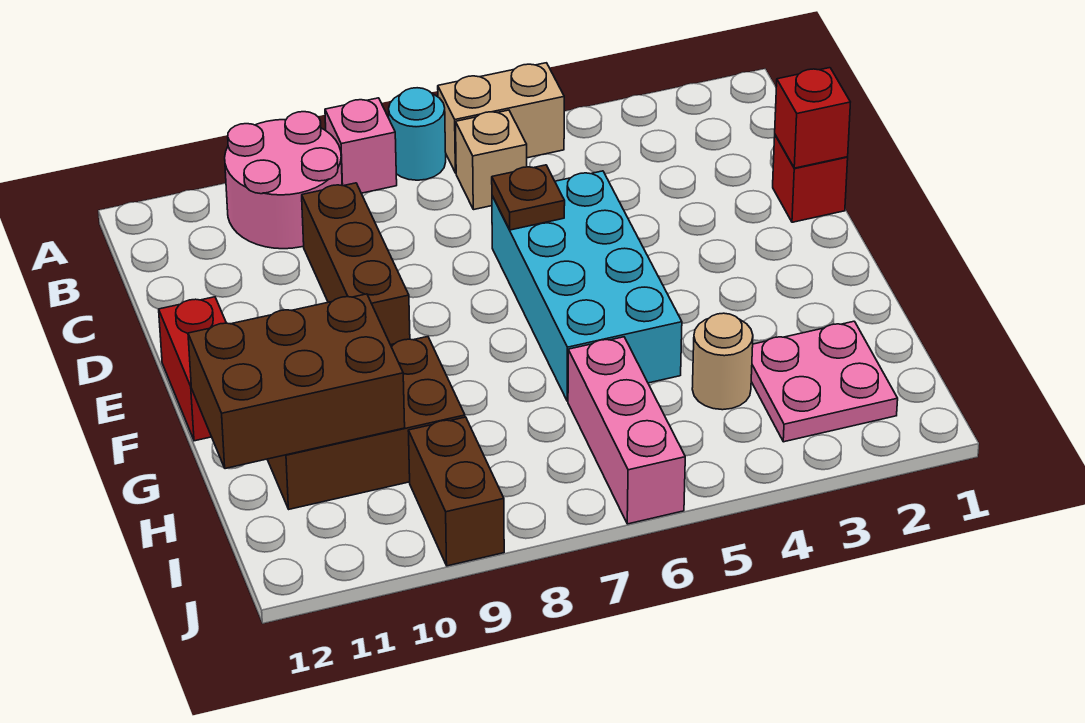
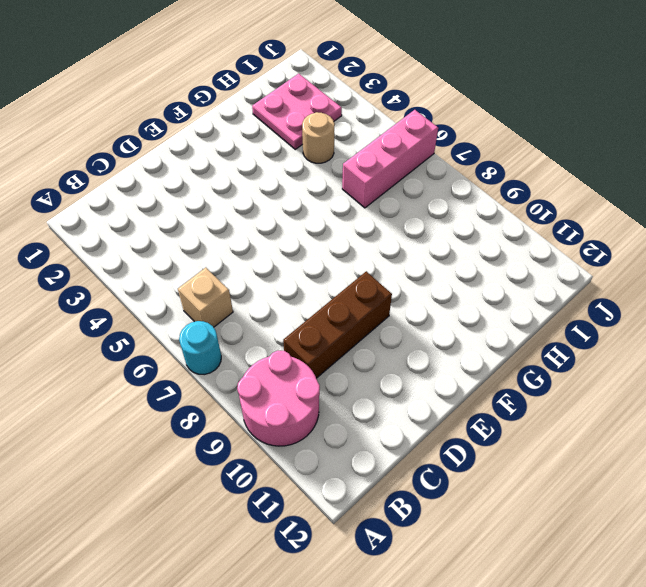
none -> tan brick A5:A6 level 1
none -> pink brick A8 level 1
none -> red brick D1 level 1

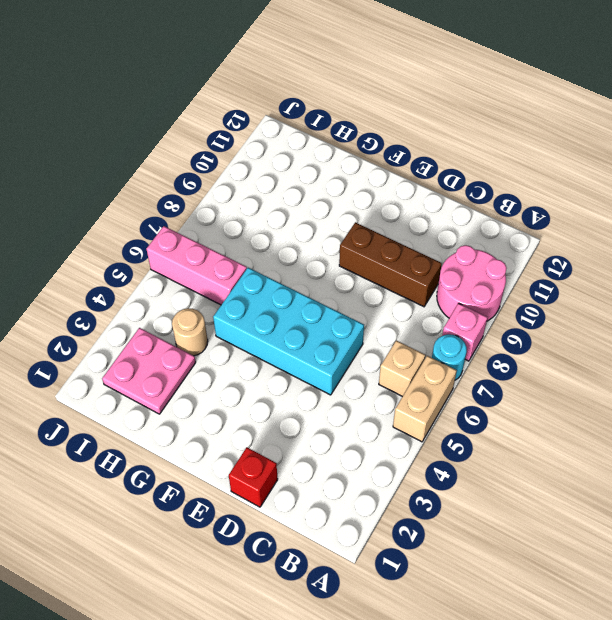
none -> red brick E12:F12 level 1
none -> brown brick G9:H11 level 1
none -> brown brick I9:J9 level 1

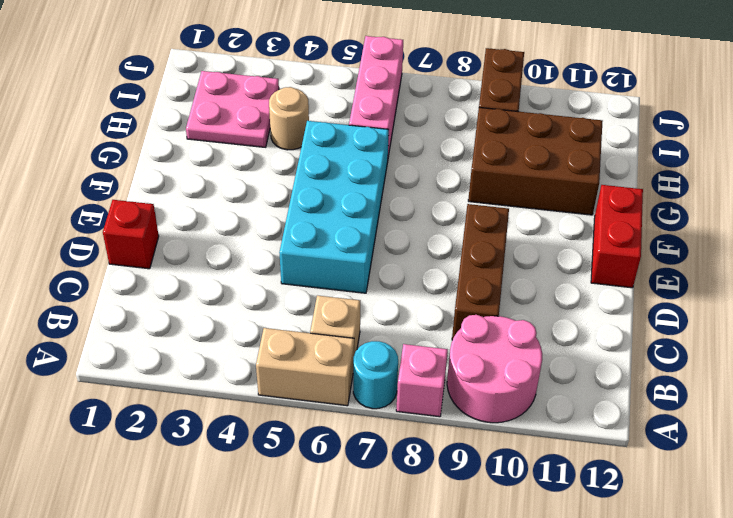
none -> red brick D1 level 2
none -> brown plate D6 level 2
none -> brown brick G10:H12 level 2

